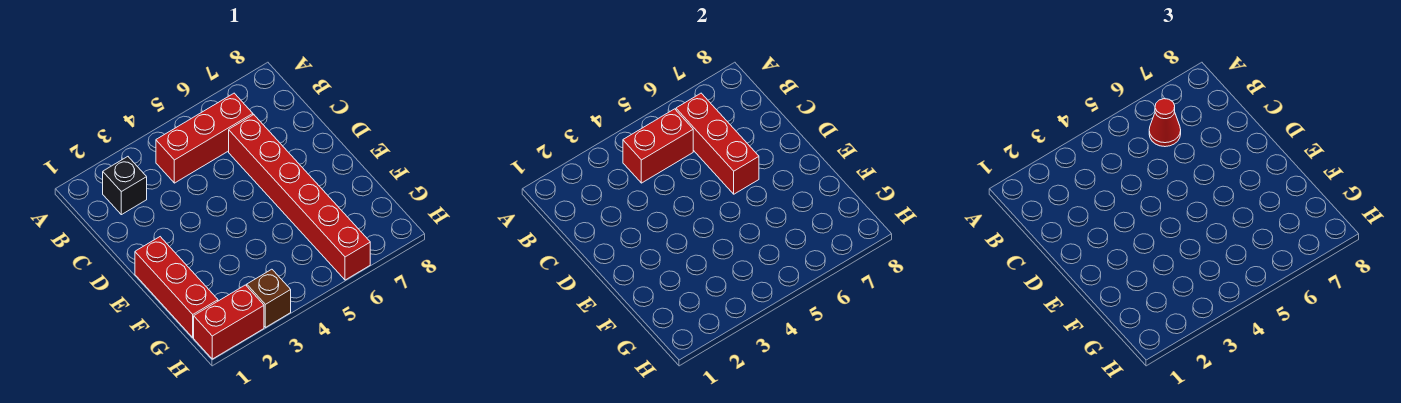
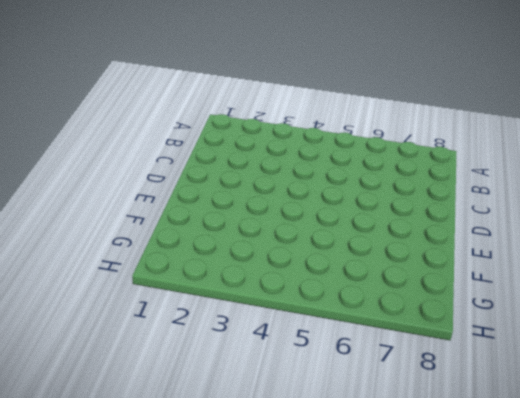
none -> black brick B2 level 1
none -> red brick B4:B6 level 1

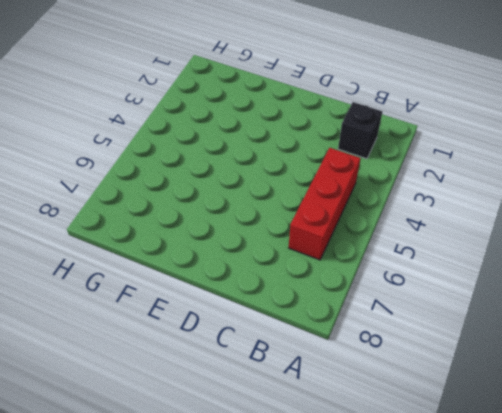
none -> red brick C6:H6 level 1
none -> red brick E1:G1 level 1

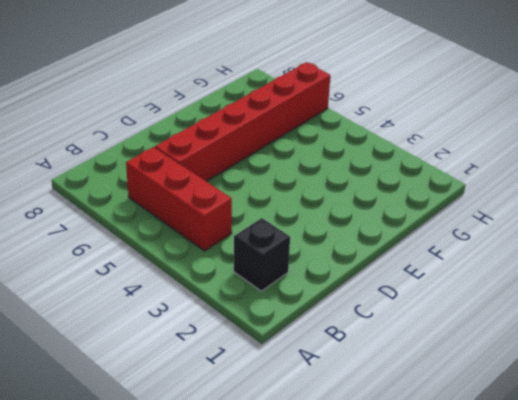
none -> red brick E1:G1 level 1
none -> red brick H1:H2 level 1

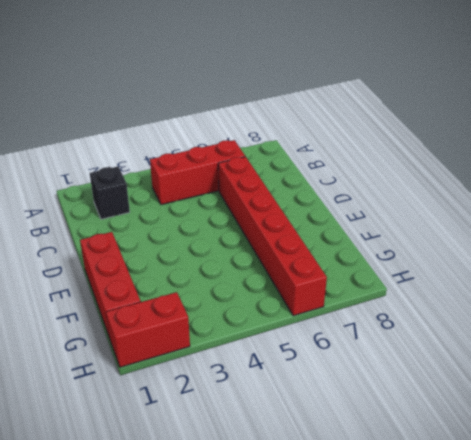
none -> brown brick H3 level 1
none -> red brick B4:B5 level 2

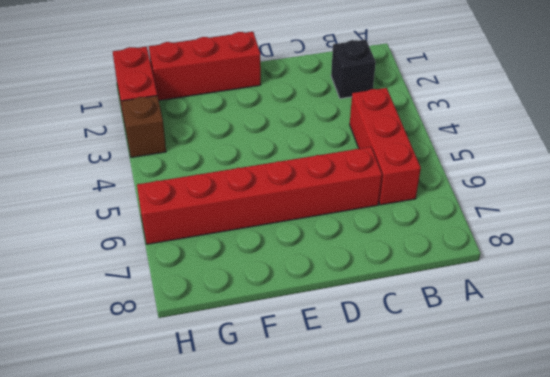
none -> red brick B4:B5 level 2
none -> red brick B6:D6 level 2

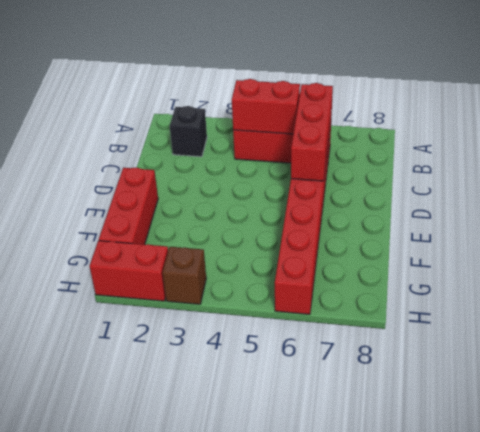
none -> red cone B6 level 3

